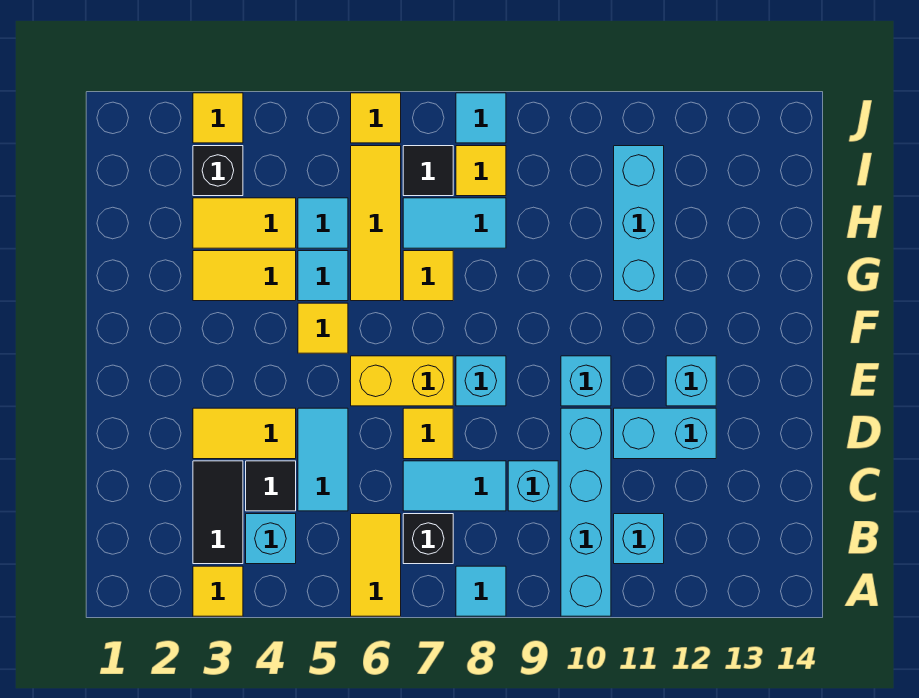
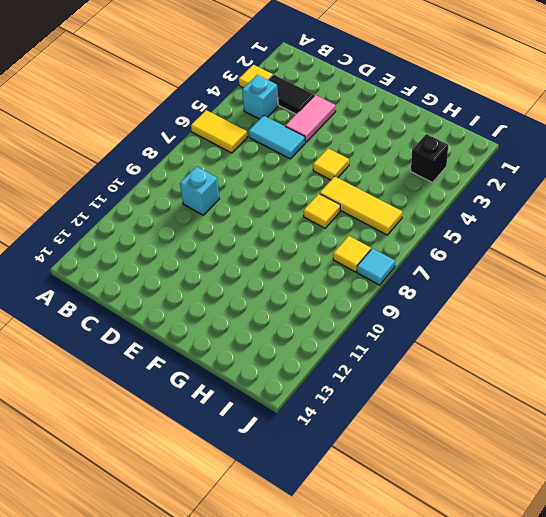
pink tile D3:D4 level 1 -> yellow tile D3:D4 level 1
none -> cyan tile A8 level 1
none -> cyan brick A10:D10 level 1
none -> black brick B7 level 1
none -> cyan brick B11 level 1

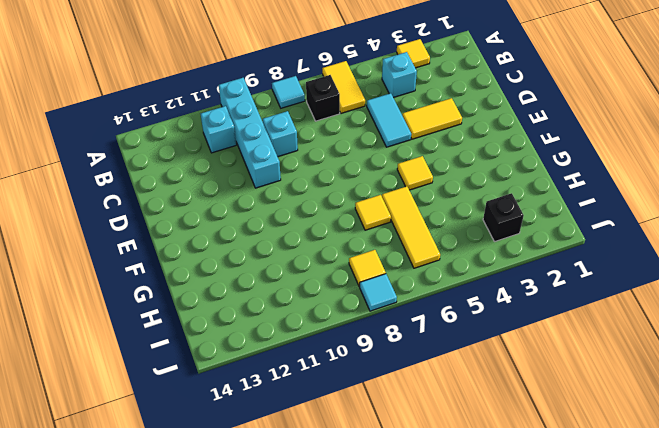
none -> black tile B3:C3 level 1
none -> black tile C4 level 1
none -> cyan tile C7:C8 level 1
none -> yellow tile D7 level 1

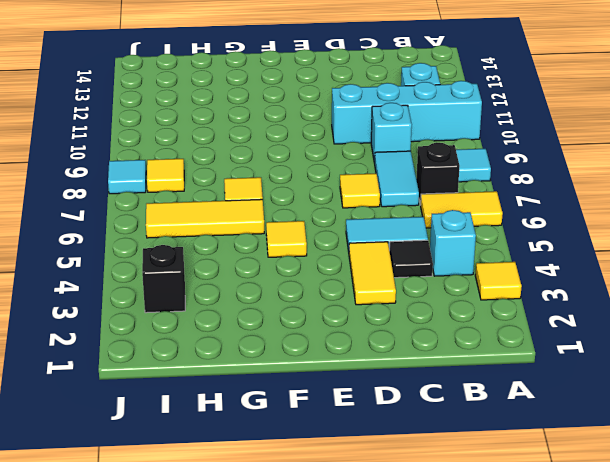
none -> black tile B3:C3 level 1
none -> cyan brick D11:D12 level 1
none -> yellow brick E6:E7 level 1
none -> cyan brick E8 level 1

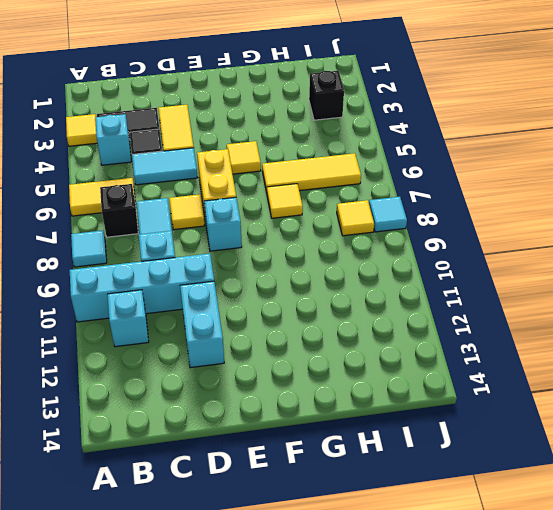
none -> cyan brick E10 level 1
none -> cyan brick E12 level 1
none -> yellow tile G3:G4 level 1
none -> cyan tile G5 level 1

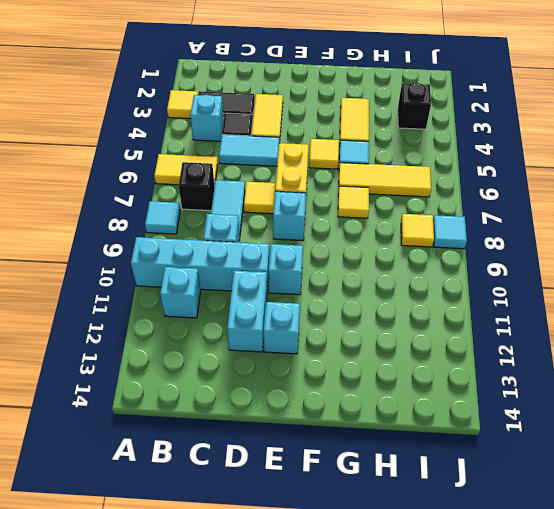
none -> cyan brick G11:I11 level 1
none -> yellow tile H3:H4 level 1
none -> cyan tile H5 level 1
none -> cyan tile H7:H8 level 1

